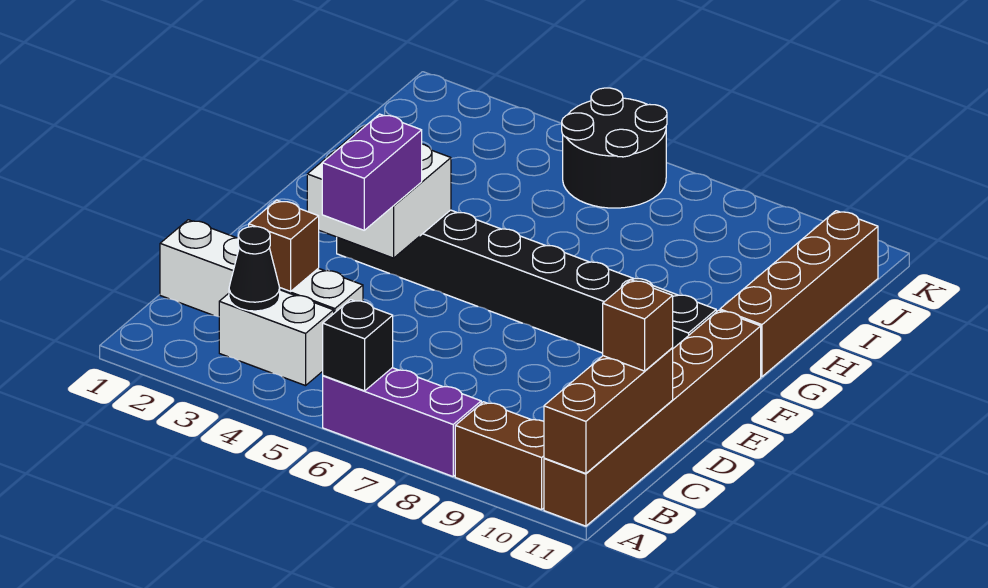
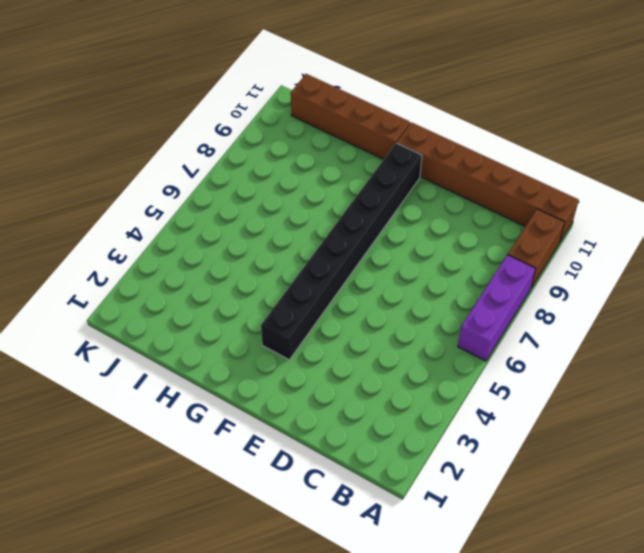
none -> white brick B3:B4 level 1
none -> white brick C1:C4 level 1
none -> black round brick J5:K6 level 1

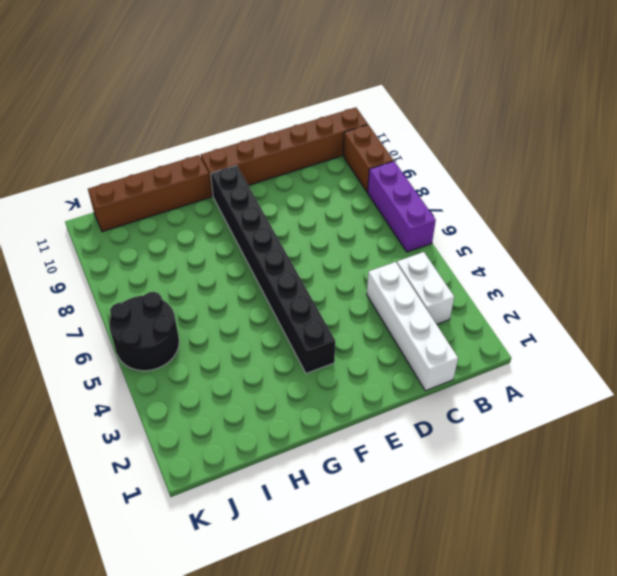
none -> black brick A6 level 2
none -> brown brick A11:C11 level 2
none -> black cone B3 level 2

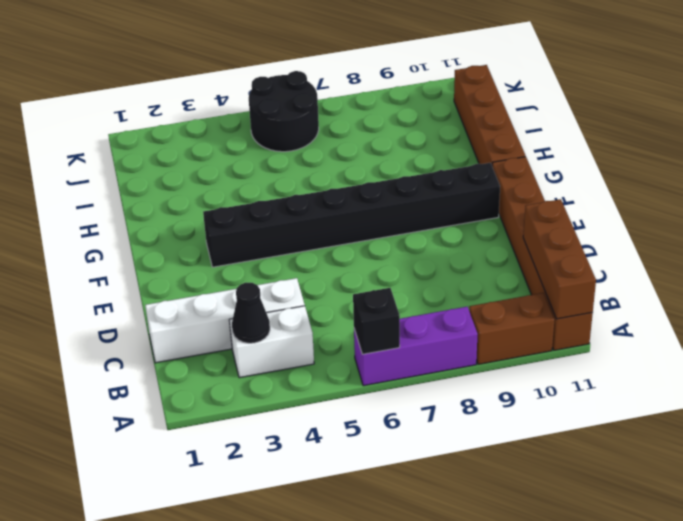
none -> brown brick C3 level 2
none -> white brick E3:F4 level 2
none -> brown brick C11 level 3

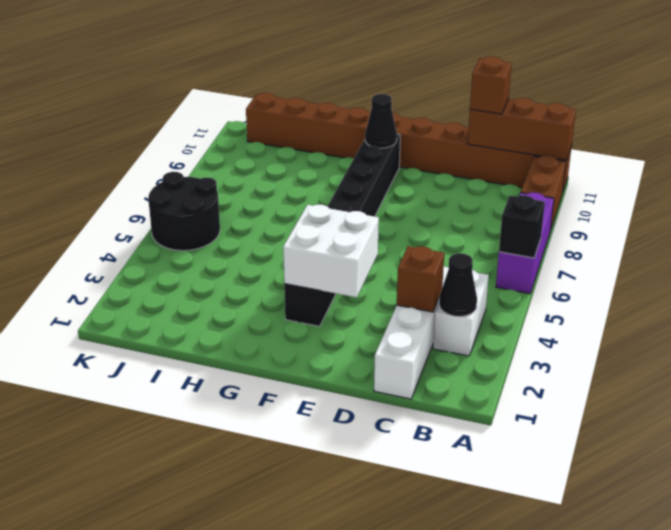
black cone F10 level 2 -> none
none -> purple brick D4:E4 level 3

